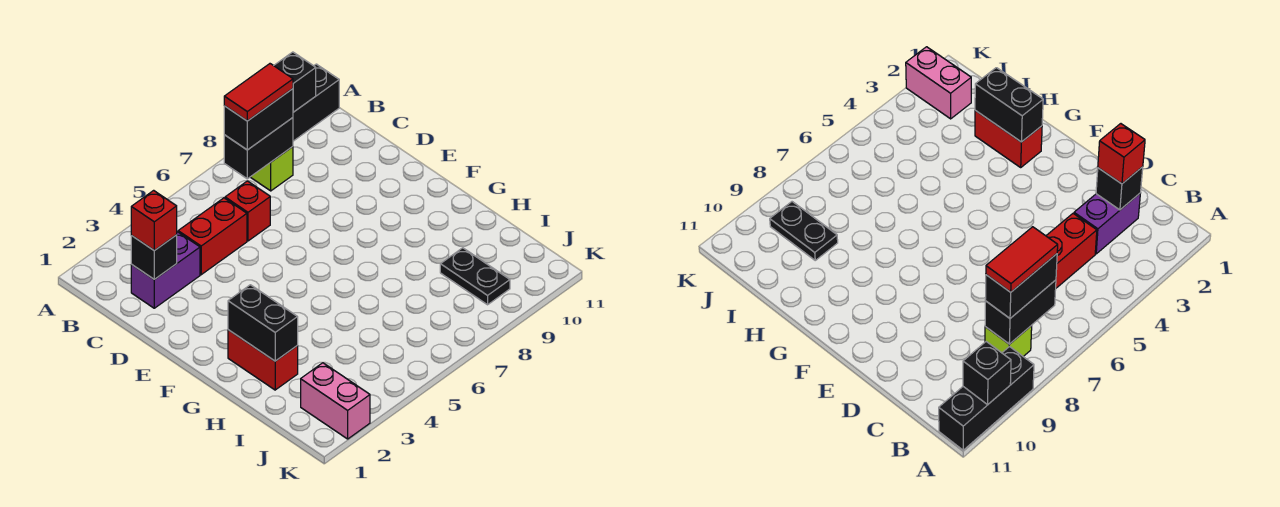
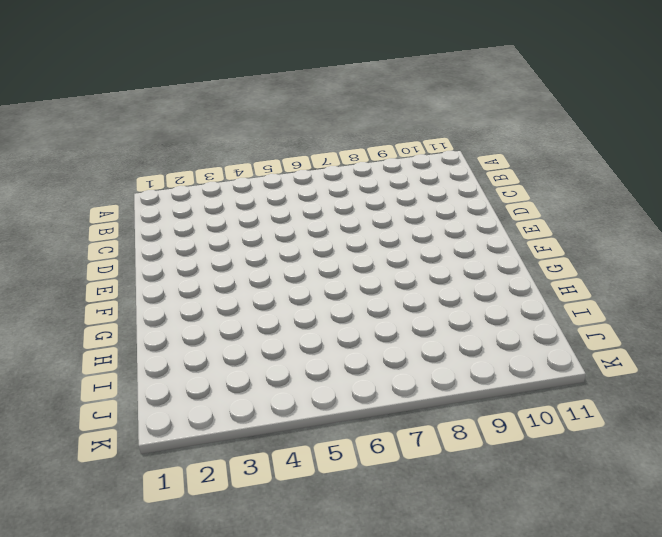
none -> black brick A9:A11 level 1
none -> lime brick B8 level 1
none -> purple brick C2:C3 level 1

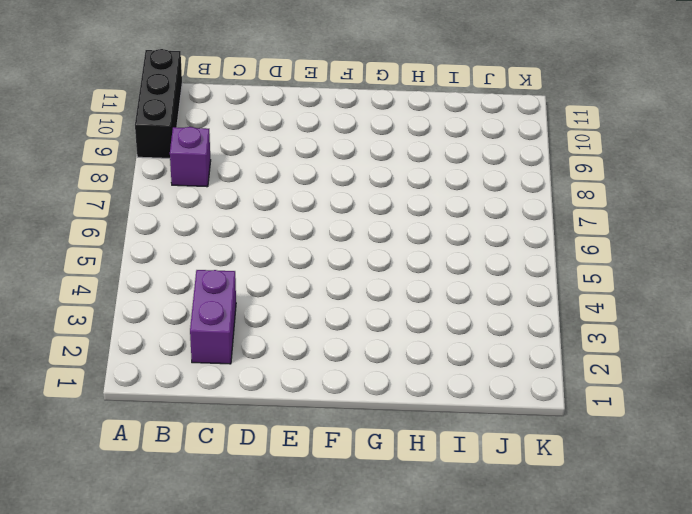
purple brick B8 level 1 -> lime brick B8 level 1
none -> red brick C4:C5 level 1
none -> red brick C6 level 1
none -> red brick G2:H2 level 1

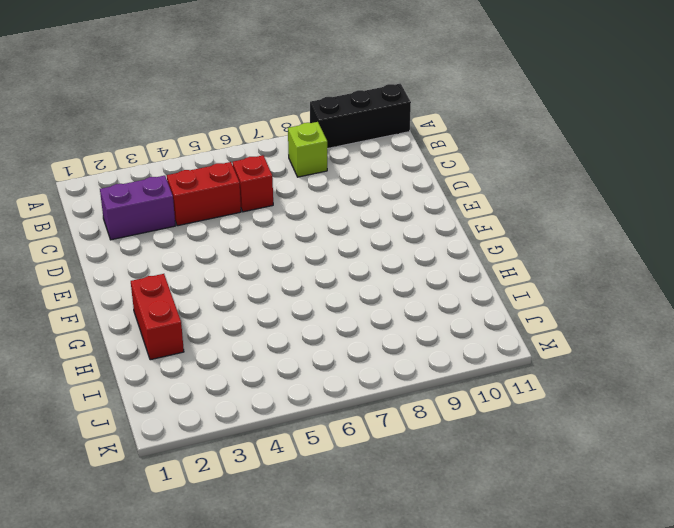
none -> black plate I9:J9 level 1
none -> pink brick J2:K2 level 1
none -> black brick A10 level 2

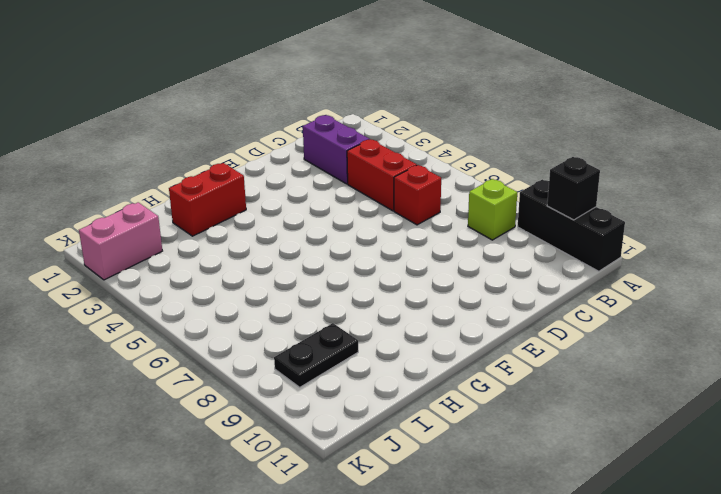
none -> black brick B7:B8 level 2
none -> black brick C2 level 2
none -> black brick G2:H2 level 2

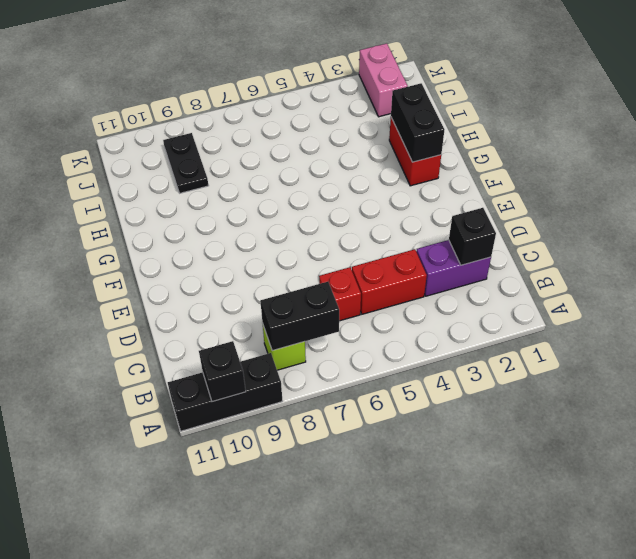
none -> black brick B7:B8 level 3
none -> red brick C2 level 3
none -> red tile B7:B8 level 4

